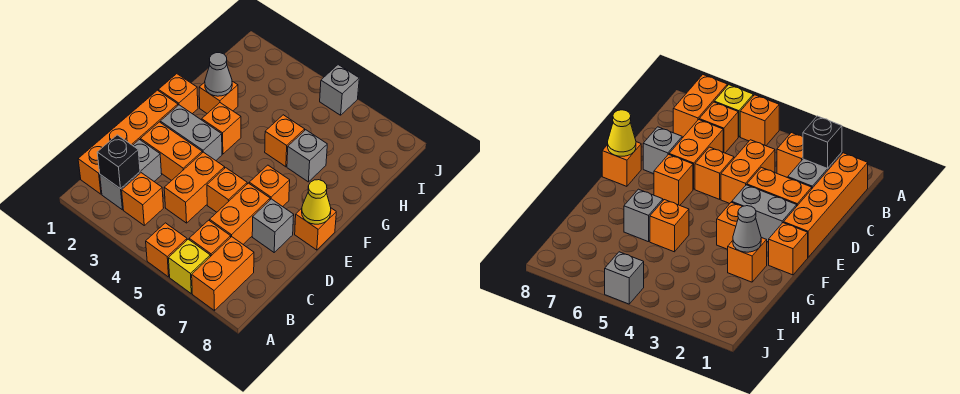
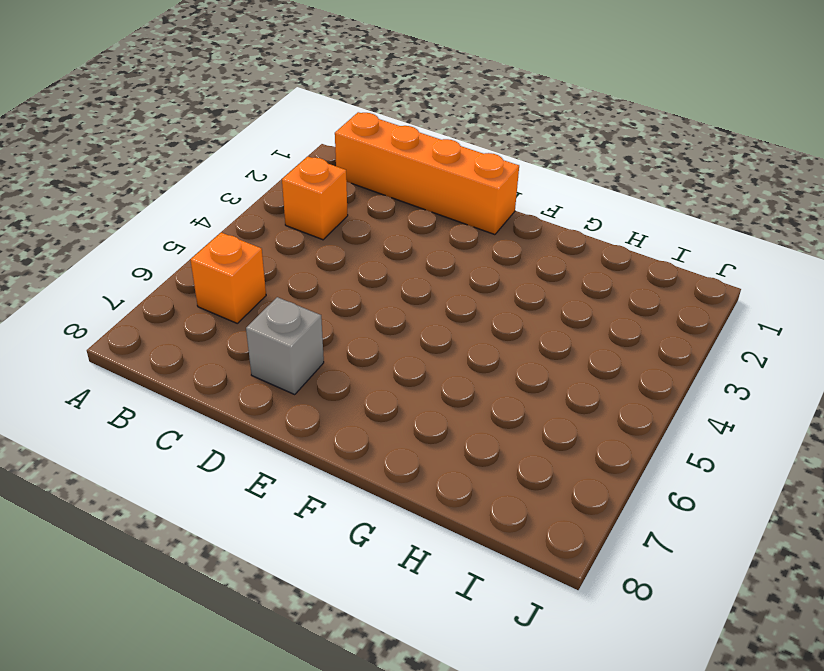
none -> orange brick A5 level 1
none -> yellow brick A6 level 1
none -> orange brick A7:B7 level 1

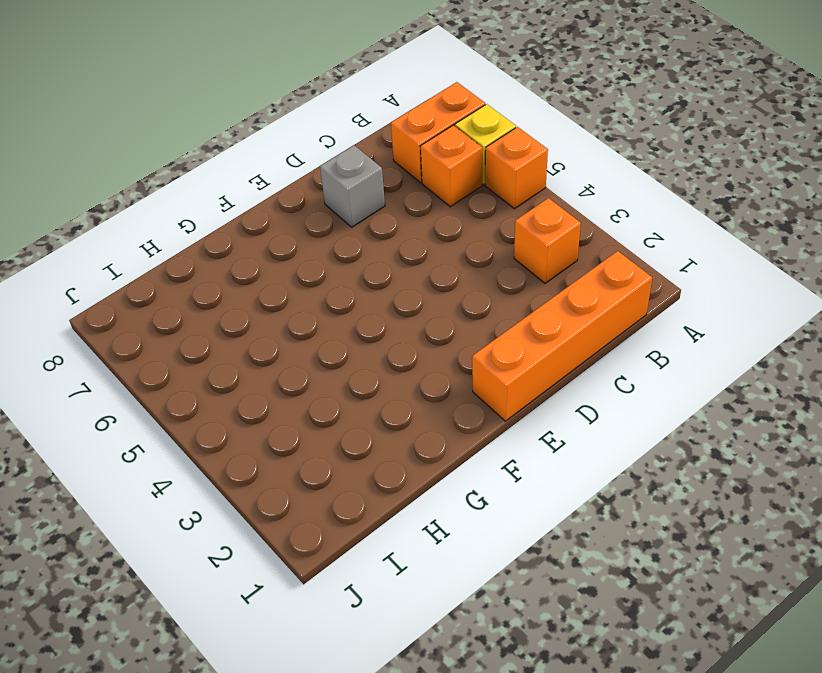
none -> grey brick B2:C2 level 1
none -> orange brick C4:D4 level 1
none -> orange brick C6:D6 level 1

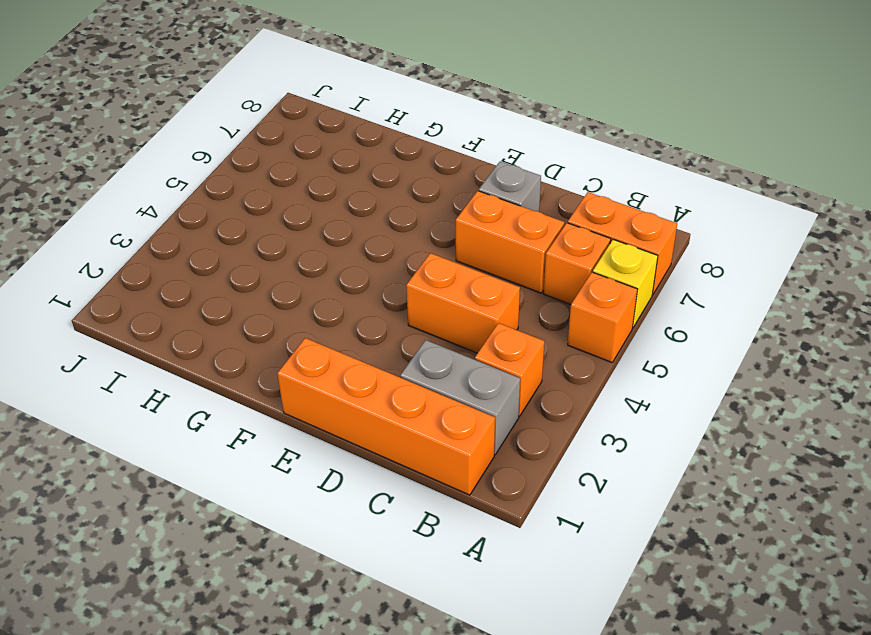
none -> orange brick D2:D3 level 1
none -> orange brick D5 level 1
none -> grey brick E2:E3 level 1

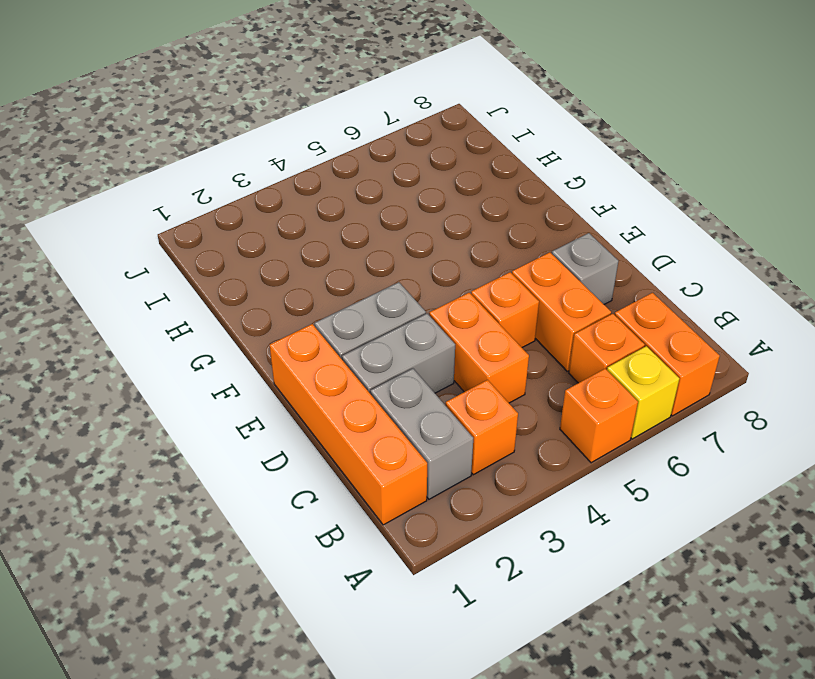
grey brick D2:D3 level 1 -> orange brick D2:D3 level 1
none -> orange brick E6 level 1
none -> orange brick E8 level 1
none -> orange brick F1 level 1

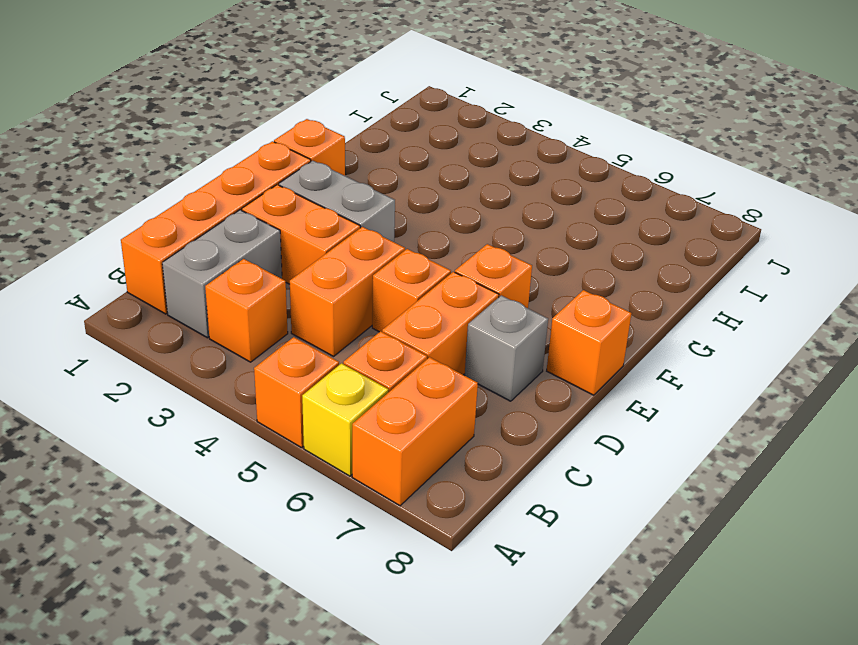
none -> orange brick F3 level 1
none -> orange brick G2 level 1
none -> orange brick G5 level 1

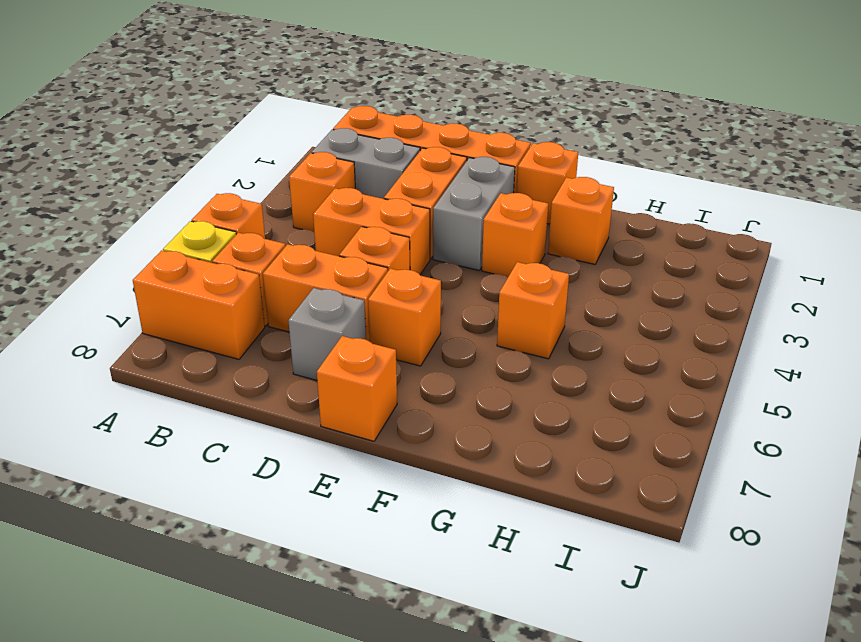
none -> grey brick G6 level 1
none -> grey brick J5 level 1
none -> black brick B2 level 2

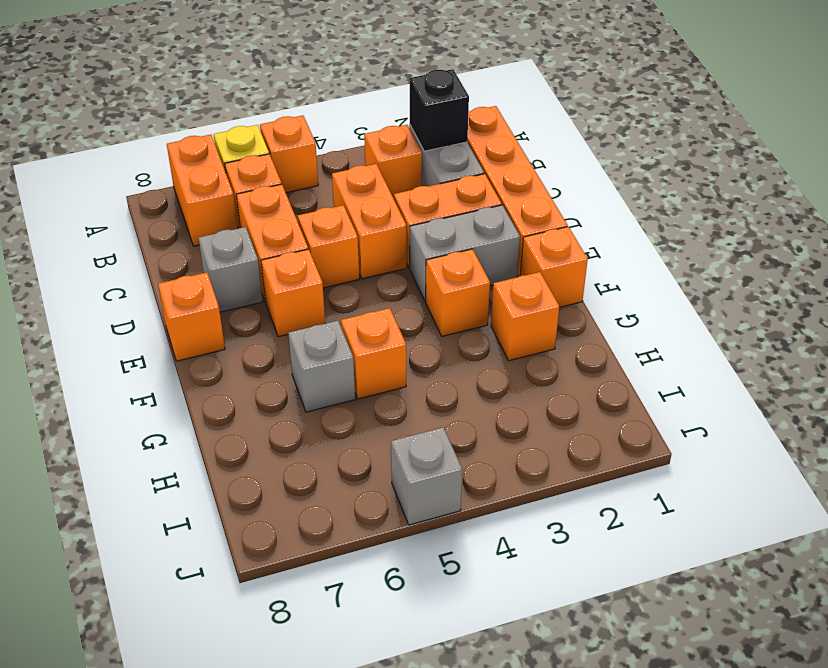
none -> yellow cone E8 level 2
none -> grey cone G2 level 2

